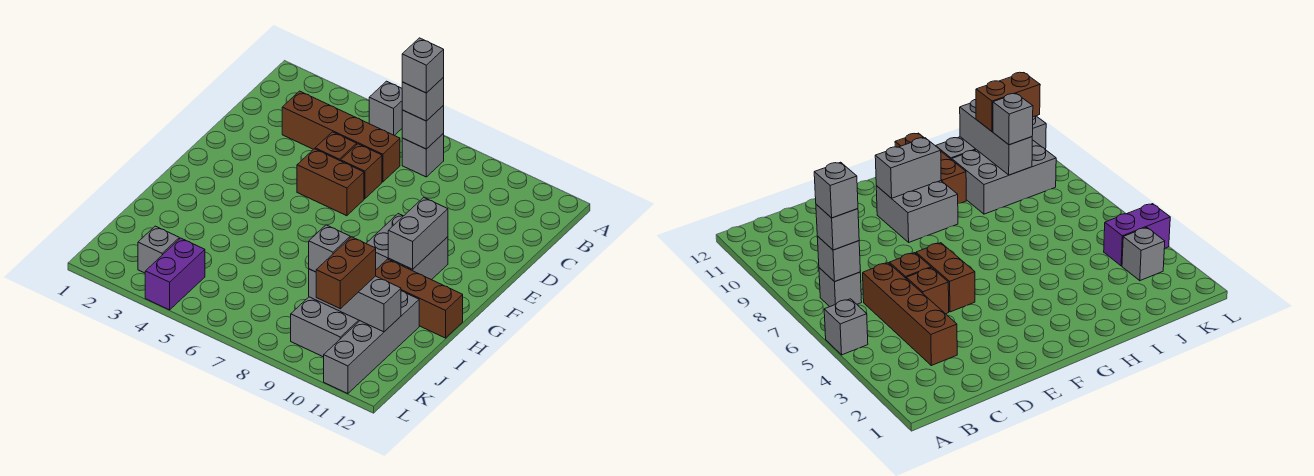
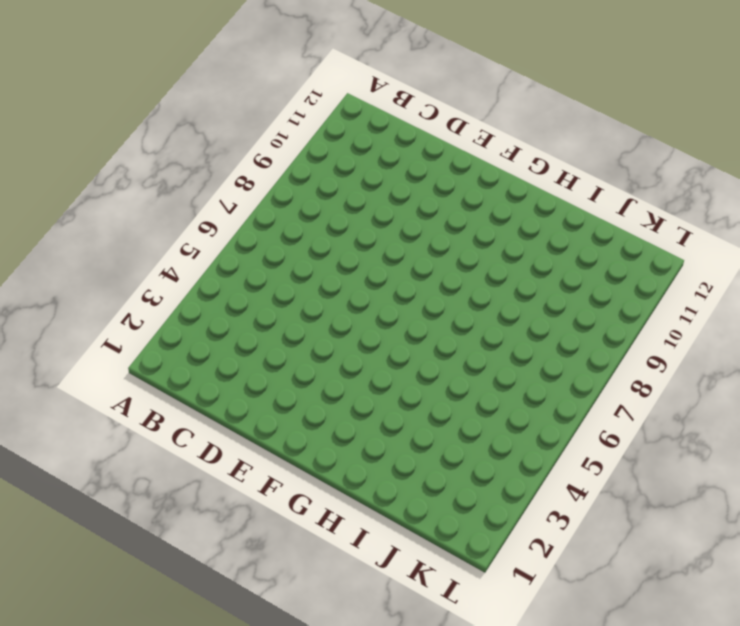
none -> grey brick A5 level 1
none -> grey brick B7 level 1
none -> brown brick C3:C6 level 1

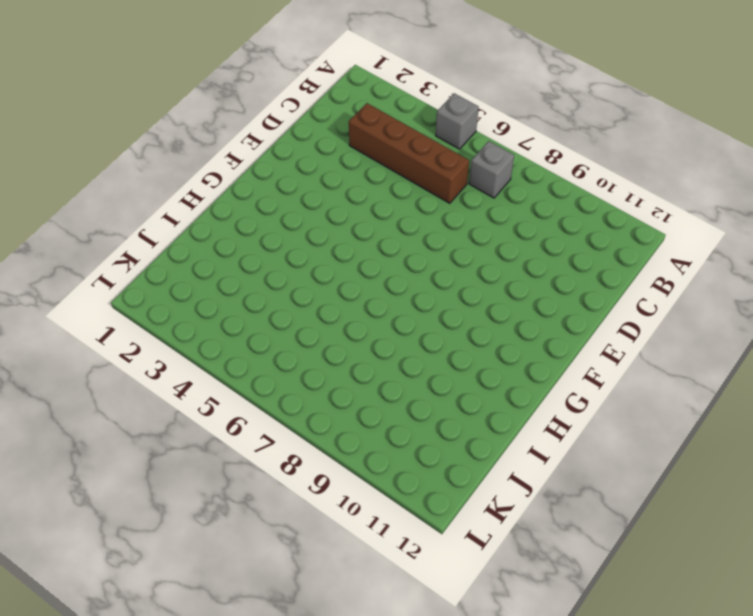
none -> brown brick D5 level 1
none -> brown brick D6 level 1
none -> brown brick E5:E6 level 1

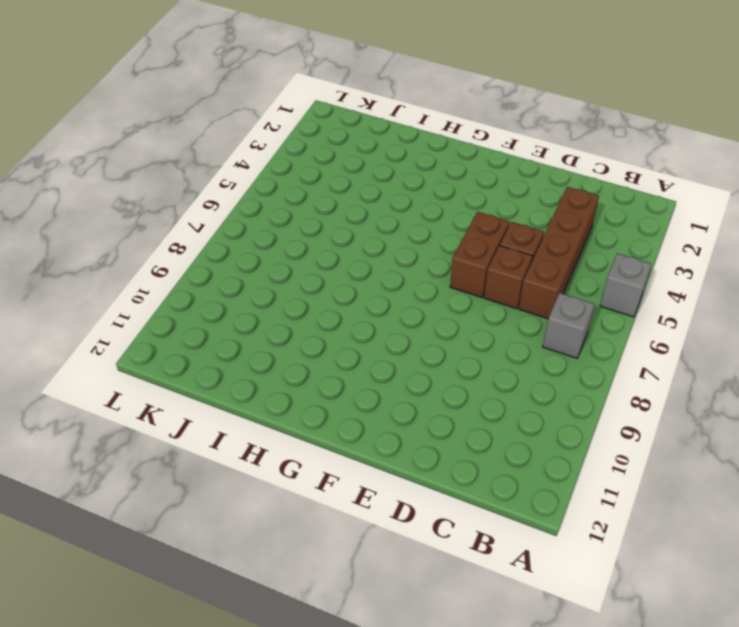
none -> grey brick F9:G10 level 1
none -> brown brick H10:H12 level 1
none -> grey brick I9:K10 level 1

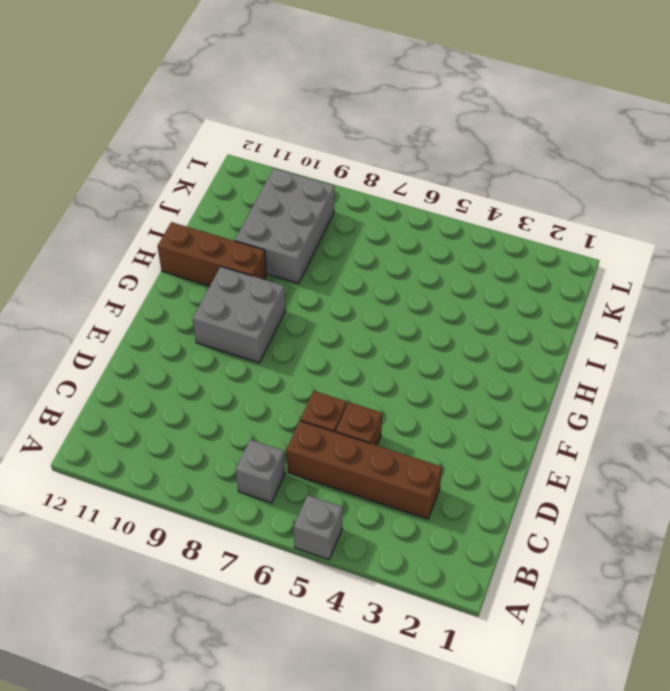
none -> brown brick E5:E6 level 1
none -> grey brick I11:L11 level 1
none -> grey brick K3 level 1

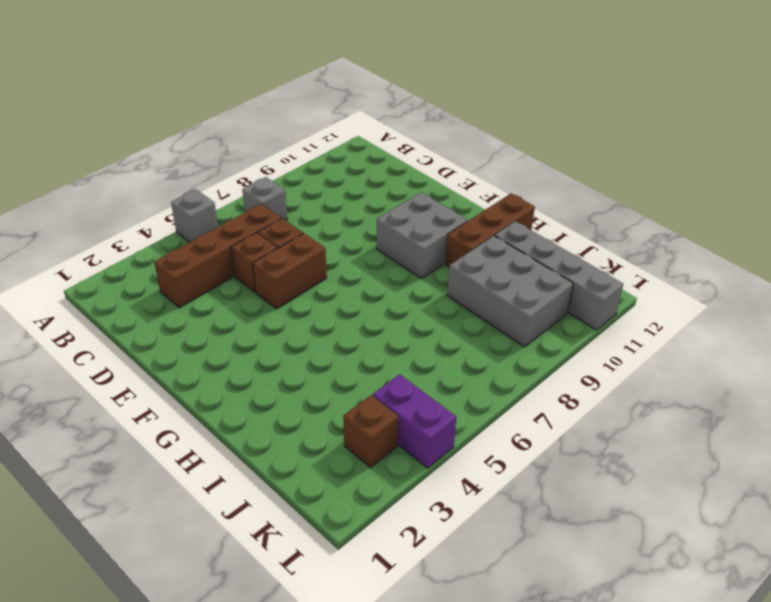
brown brick K3 level 1 -> grey brick K3 level 1
none -> grey brick B7 level 2
none -> grey brick F10:G10 level 2
none -> grey brick J9:J11 level 2

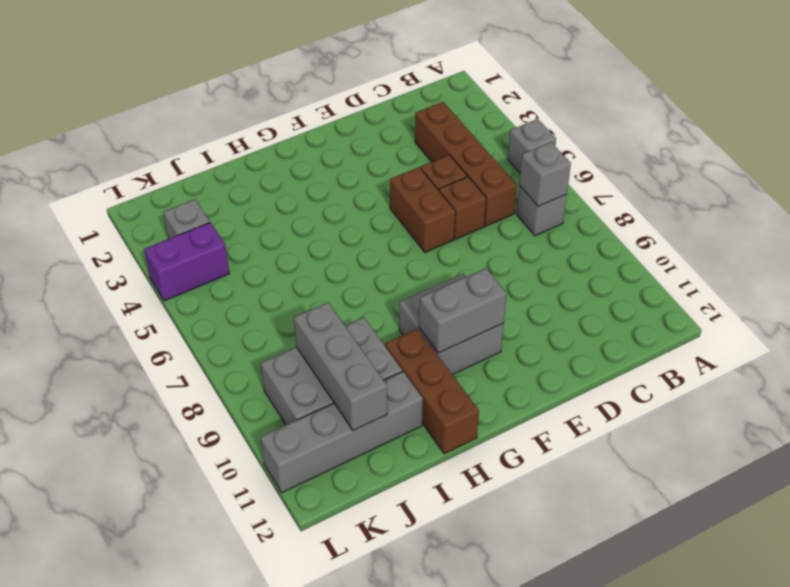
none -> grey brick B7 level 3
none -> grey brick J9 level 3
none -> brown brick J10:K10 level 3

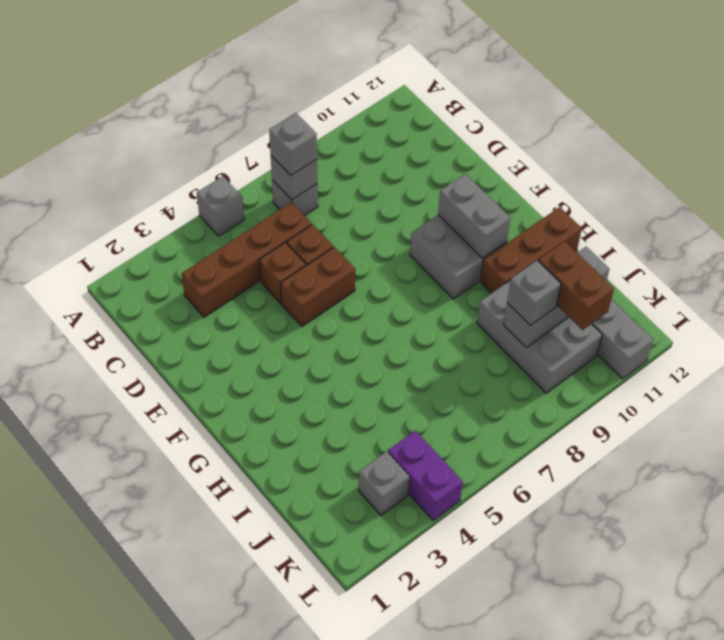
none -> grey brick B7 level 4

